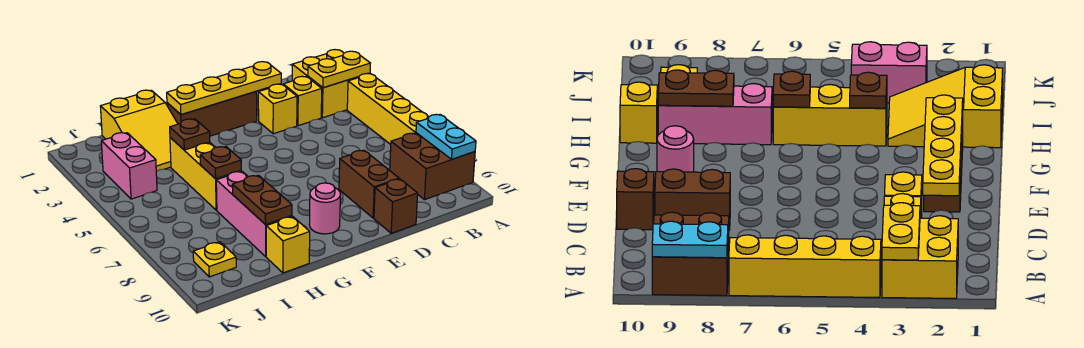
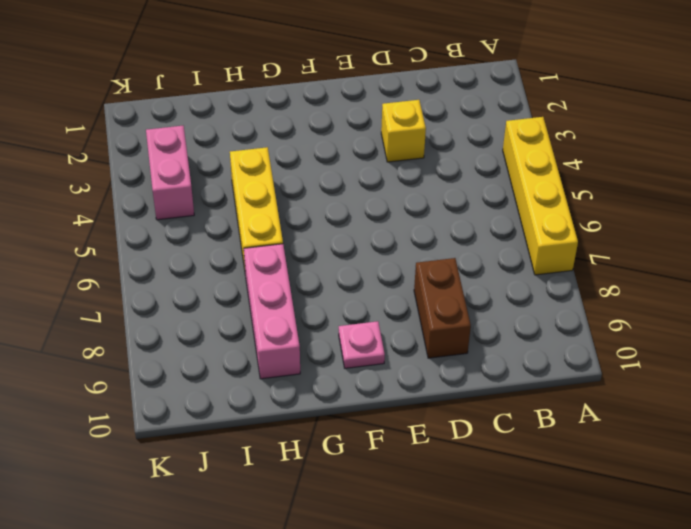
pink plate F9 level 1 -> pink round brick F9 level 1
none -> yellow brick A2:B3 level 1
none -> brown brick A8:B9 level 1
none -> yellow brick C3 level 1

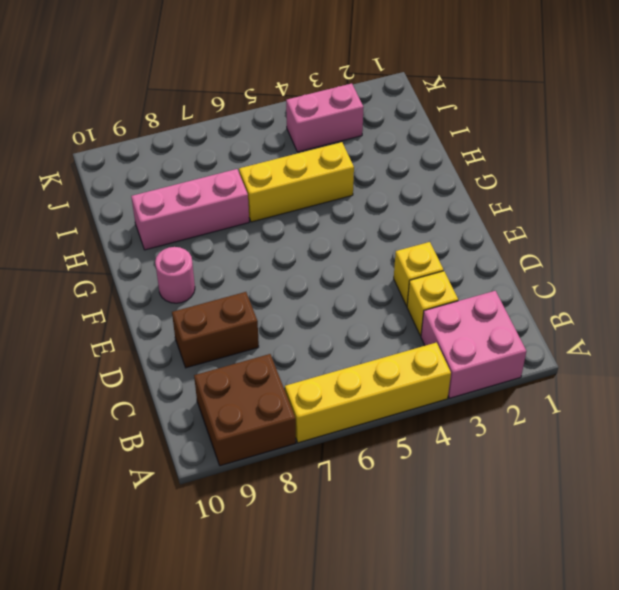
pink brick A2:B3 level 1 -> yellow brick A2:B3 level 1
none -> brown brick D10 level 1
none -> brown brick E2:G2 level 1
none -> yellow slope H1:I3 level 1 top 1

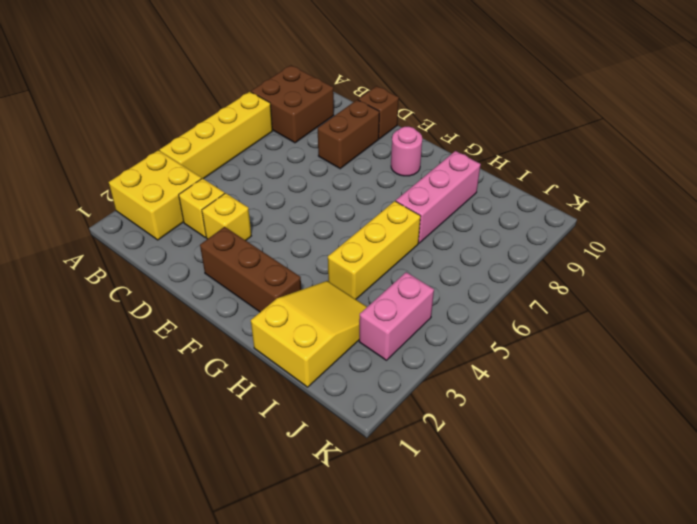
none -> yellow brick H10 level 1
none -> yellow plate J9 level 1
none -> yellow plate A3:B3 level 2

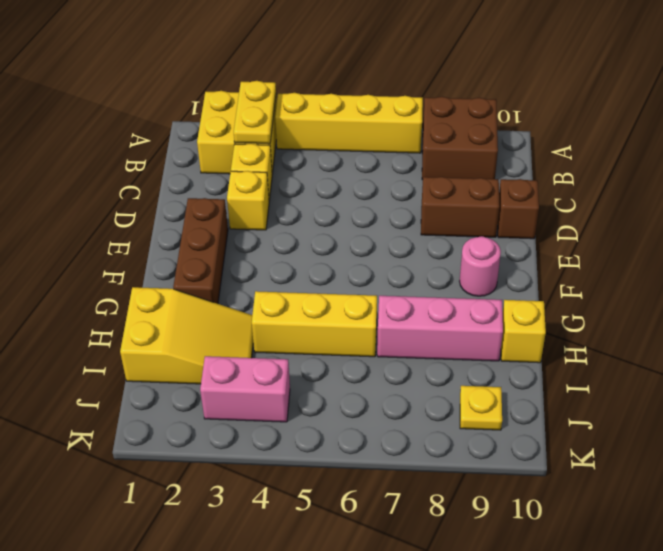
none -> cyan plate A8:A9 level 2
none -> yellow plate D2:G2 level 2
none -> brown plate H4 level 2

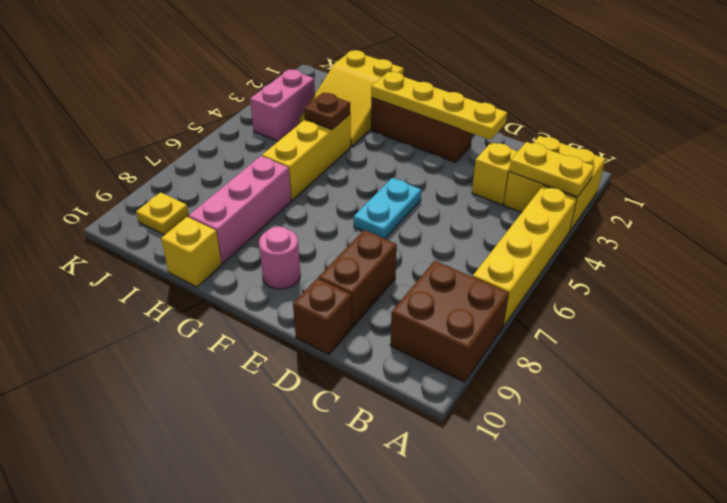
cyan plate E5:E6 level 1 -> cyan plate A8:A9 level 2
none -> yellow brick D3 level 1
none -> brown plate H6 level 2
none -> brown plate H8:H9 level 2

